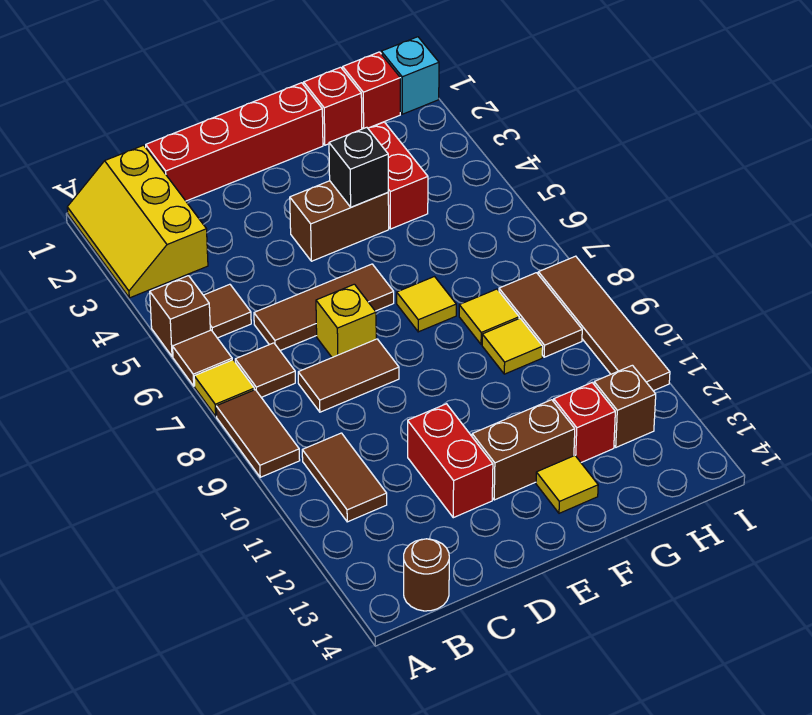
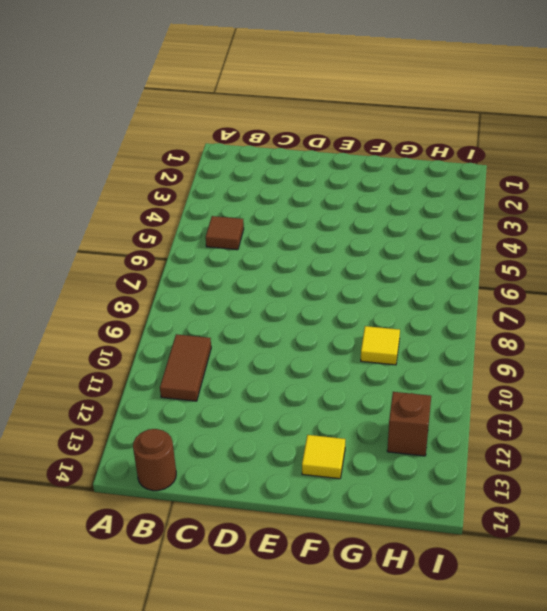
none -> yellow slope A1:B3 level 1 top B
none -> brown brick A5 level 1
none -> brown tile A6 level 1

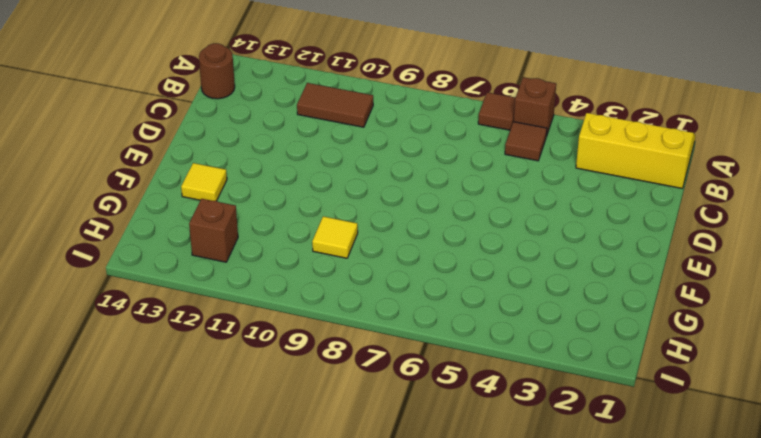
none -> yellow tile A7 level 1
none -> brown tile A8:A9 level 1
none -> brown tile B7 level 1

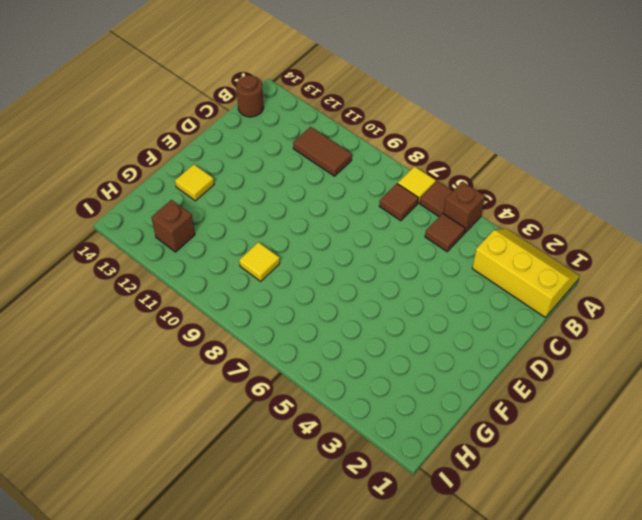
none -> brown tile A8:A9 level 1
none -> red brick C1:F1 level 1
none -> brown tile C6:E6 level 1

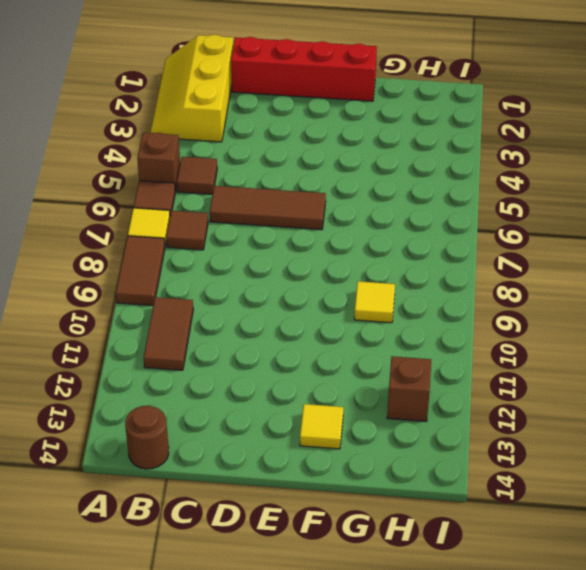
none -> brown tile C8:D8 level 1
none -> yellow brick D7 level 1
none -> red brick D11:D12 level 1

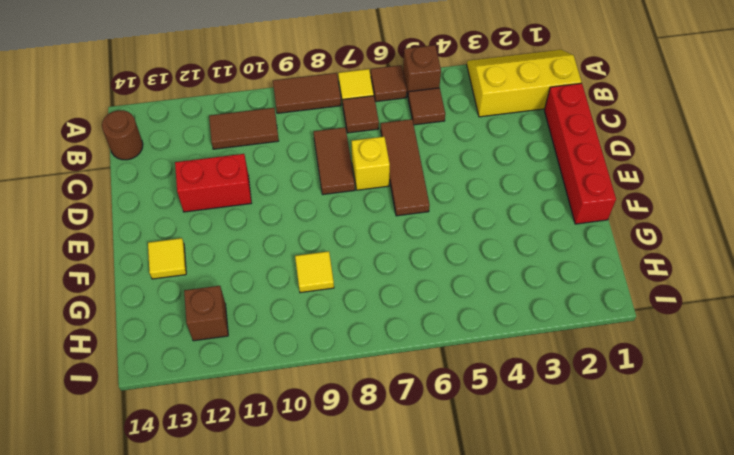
none -> brown brick E4:F4 level 1
none -> brown brick E12:F12 level 1
none -> yellow tile F7 level 1

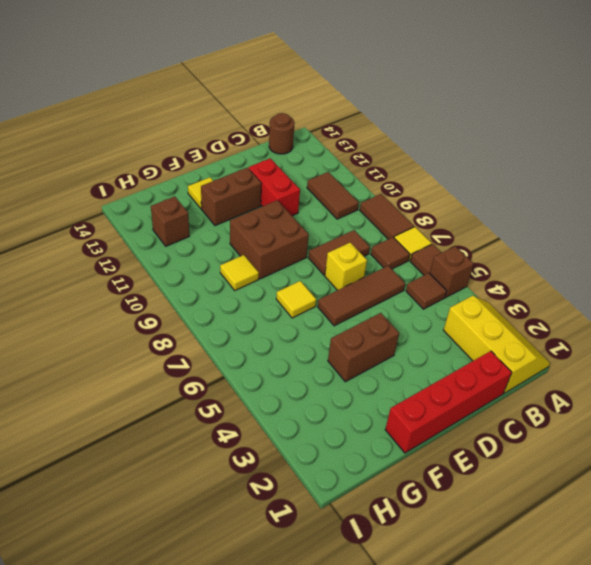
brown brick E9:F10 level 1 -> none
none -> red brick G1 level 1
none -> red brick G3:G4 level 1
none -> yellow tile G8 level 1

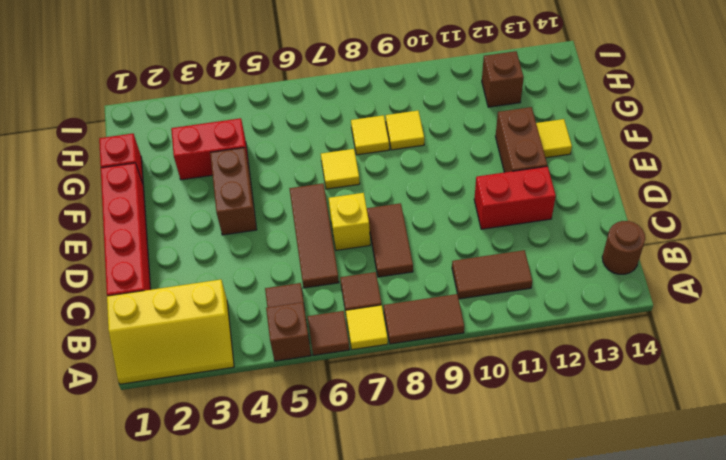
none -> red brick G12 level 1
none -> red brick H1 level 1
none -> brown tile H8:H9 level 1

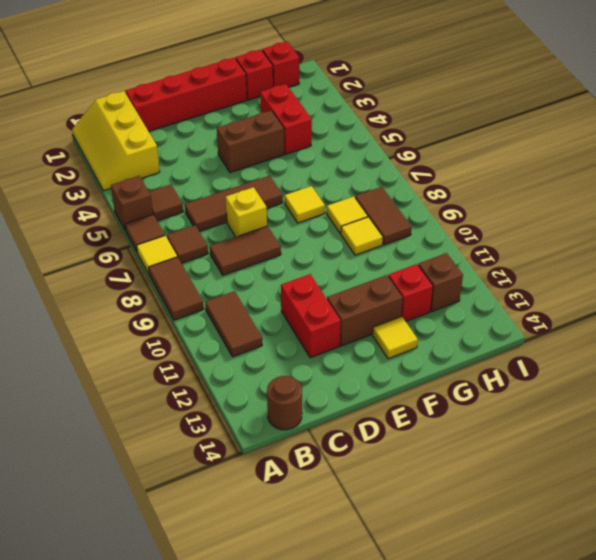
none -> cyan brick I1 level 1
none -> brown tile I8:I11 level 1
none -> black brick F4 level 2

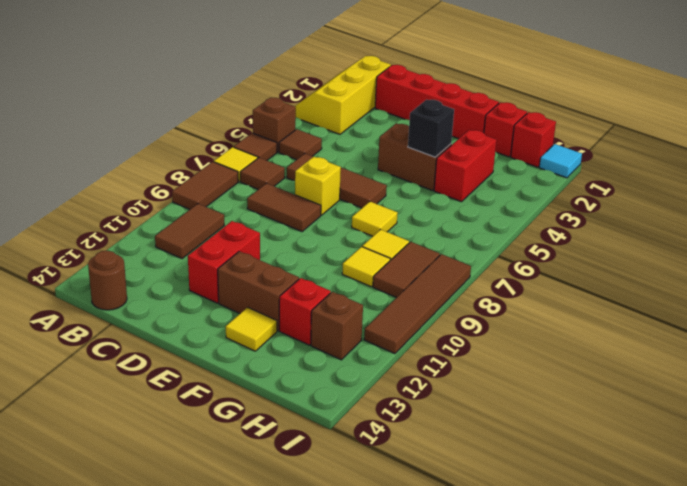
cyan tile I1 level 1 -> cyan brick I1 level 1

